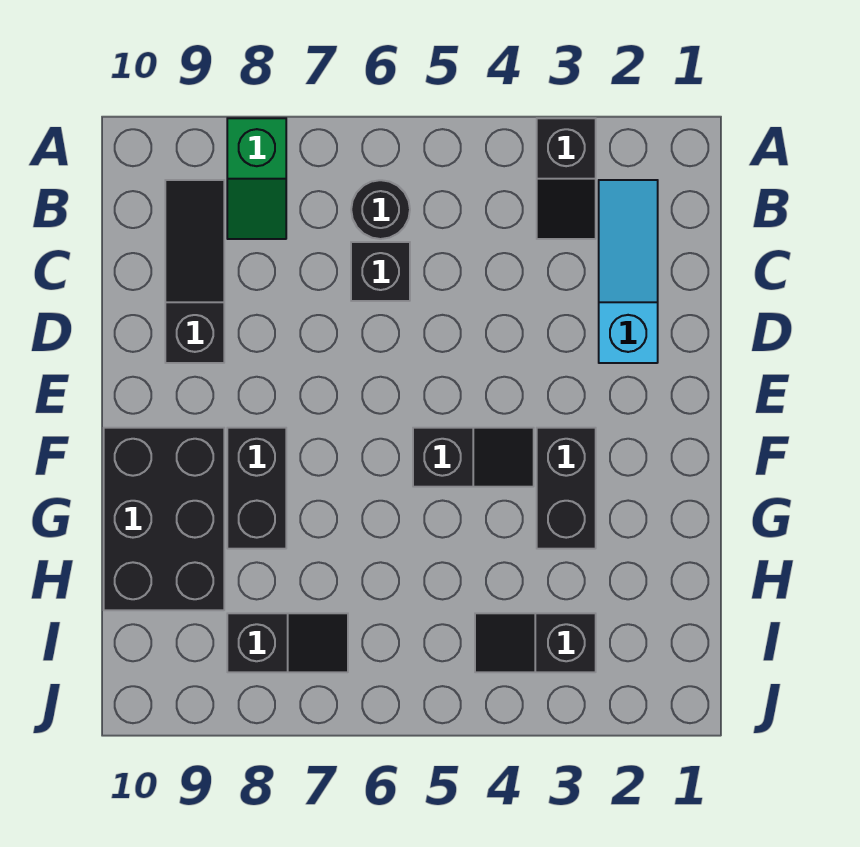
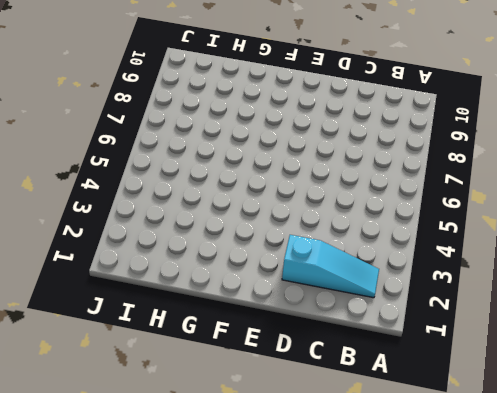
none -> black slope A3:B3 level 1 top A
none -> green slope A8:B8 level 1 top A
none -> black round brick B6 level 1

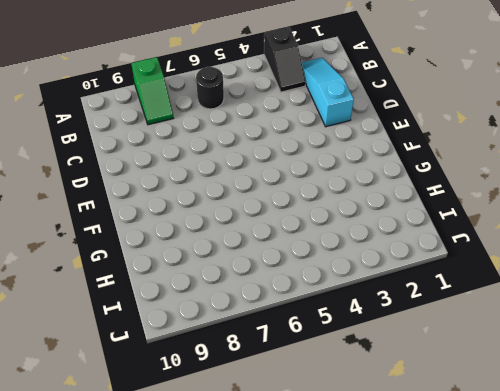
none -> black slope B9:D9 level 1 top D
none -> black brick C6 level 1
none -> black brick F3:G3 level 1

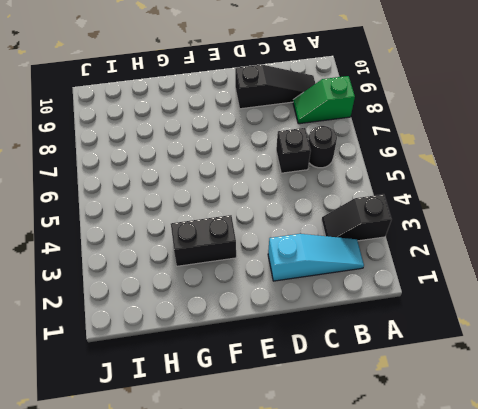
none -> black slope F4:F5 level 1 top 5
none -> black brick F8:G8 level 1
none -> black brick F9:H10 level 1

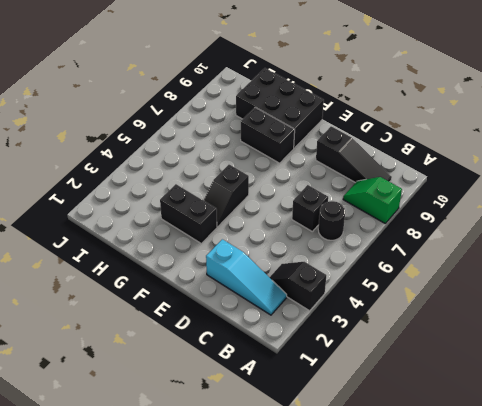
none -> black slope I3:I4 level 1 top 3
none -> black slope I7:I8 level 1 top 8

